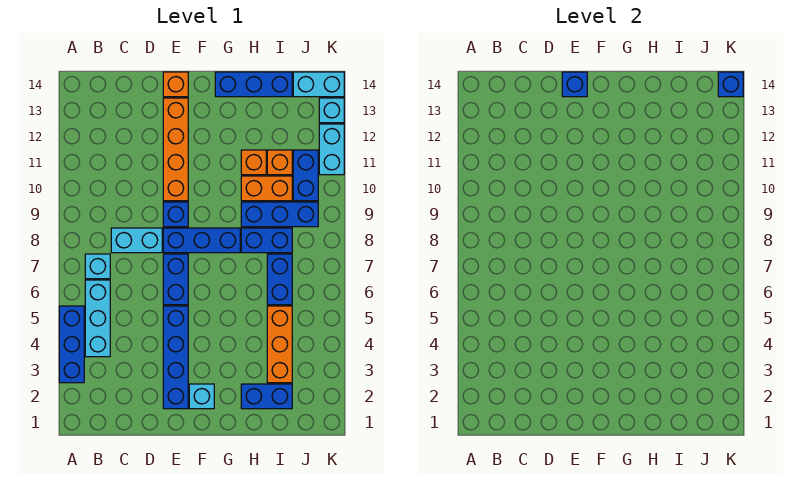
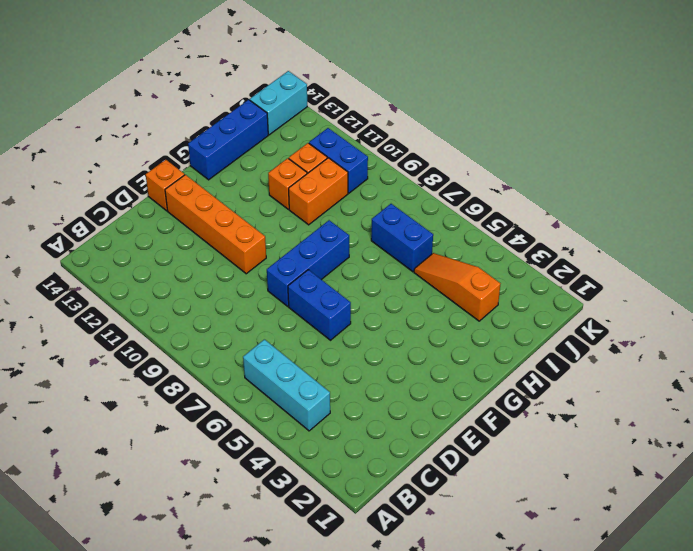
orange slope I3:I5 level 1 top 3 -> orange brick I3:I5 level 1
none -> blue brick A3:A5 level 1
none -> cyan brick B7 level 1
none -> cyan brick C8:D8 level 1

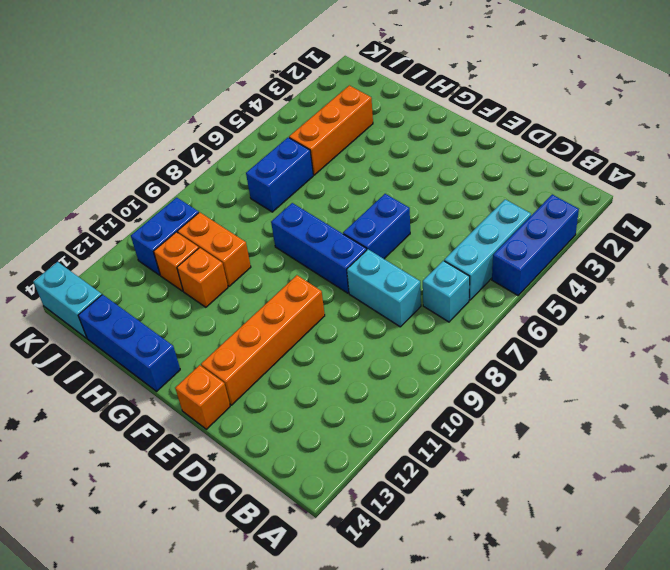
none -> blue brick E2:E5 level 1
none -> blue brick E9 level 1
none -> cyan brick F2 level 1

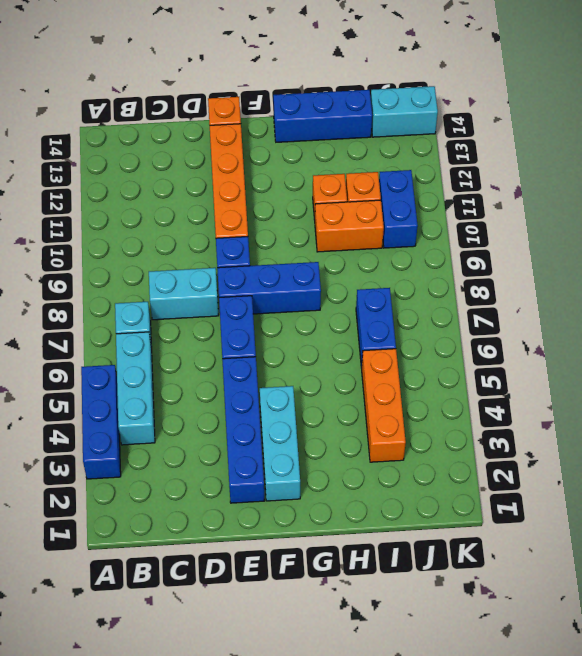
cyan brick F2:F4 level 1 -> cyan brick F2 level 1
none -> blue brick H2:I2 level 1
none -> blue brick H8:I8 level 1
none -> blue brick H9:J9 level 1

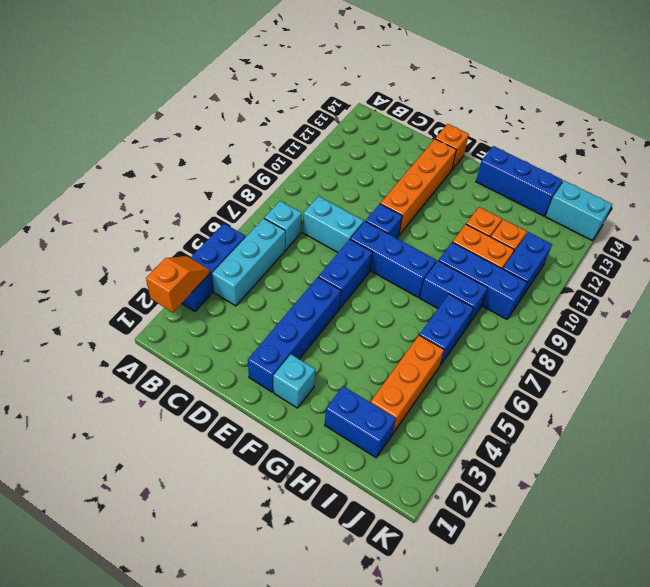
orange slope A2:A3 level 2 top 2 -> none
none -> cyan brick K11:K12 level 1
none -> cyan brick K13 level 1
none -> blue brick E14 level 2

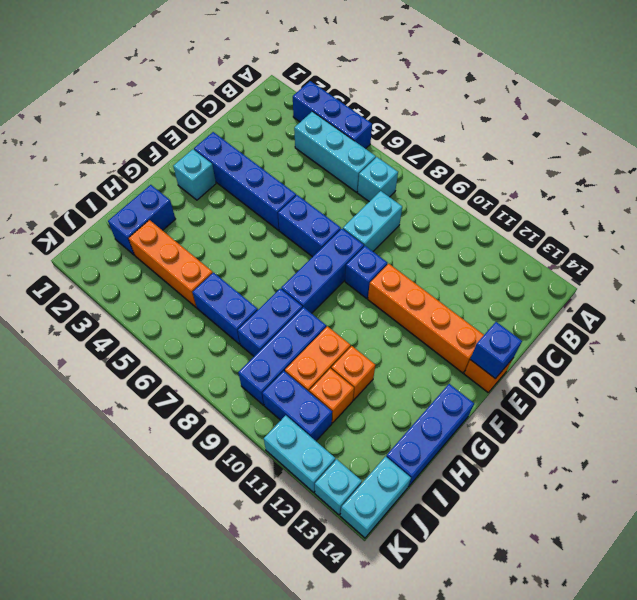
none -> blue brick K14 level 2

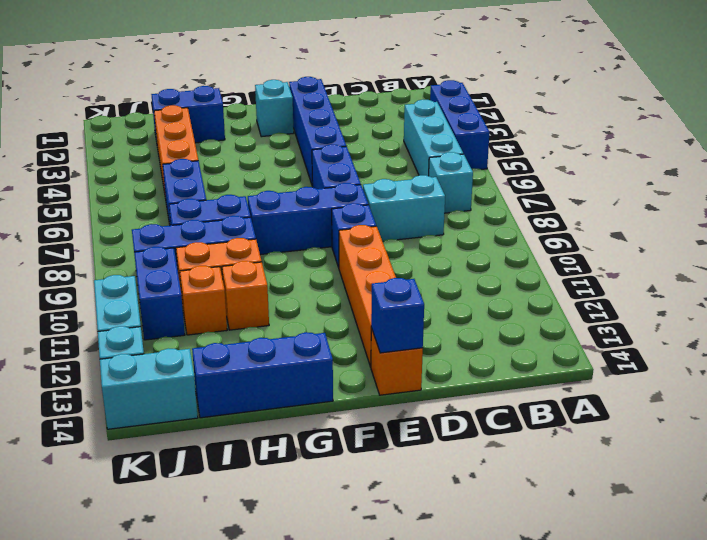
none -> blue brick K14 level 2

